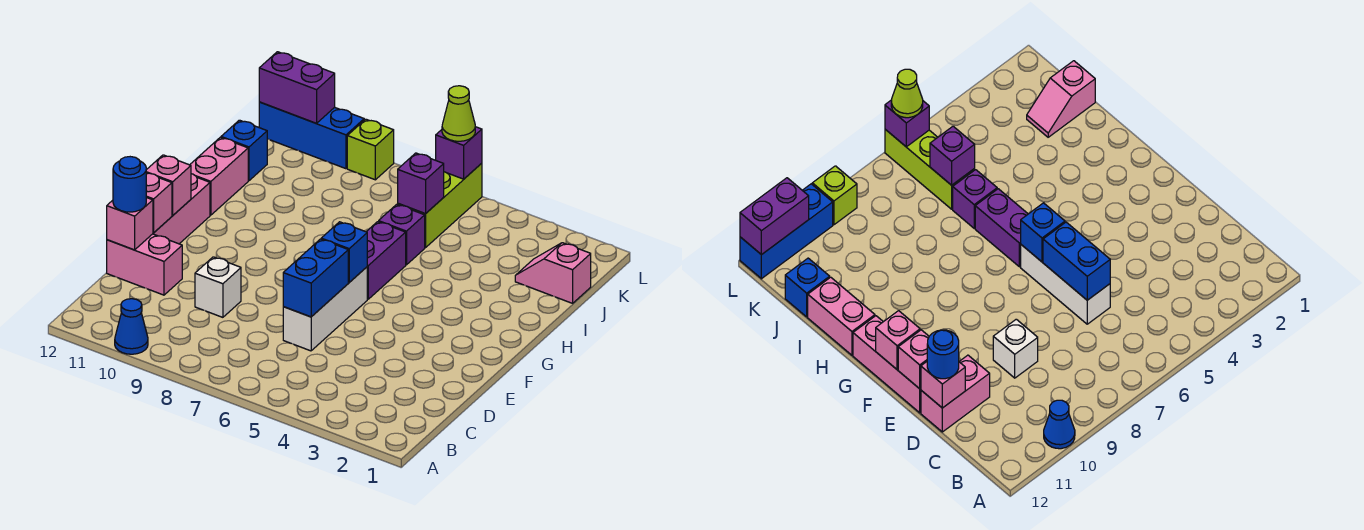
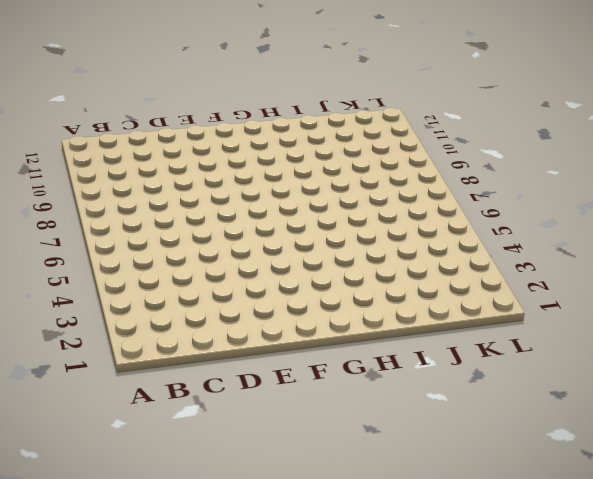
none -> blue cone A10 level 1
none -> white brick D6:F6 level 1
none -> white brick D9 level 1

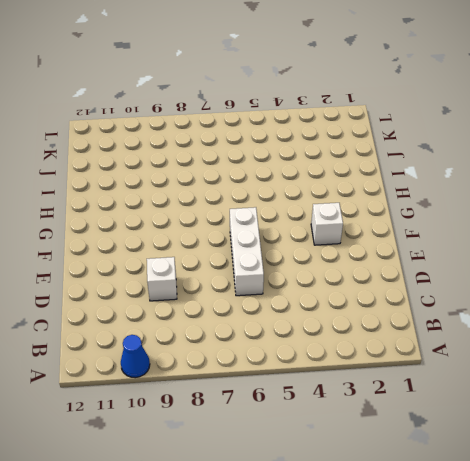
white brick F3 level 1 -> none
none -> pink brick D11:D12 level 1
none -> pink brick E12:G12 level 1
none -> purple brick G6:H6 level 1

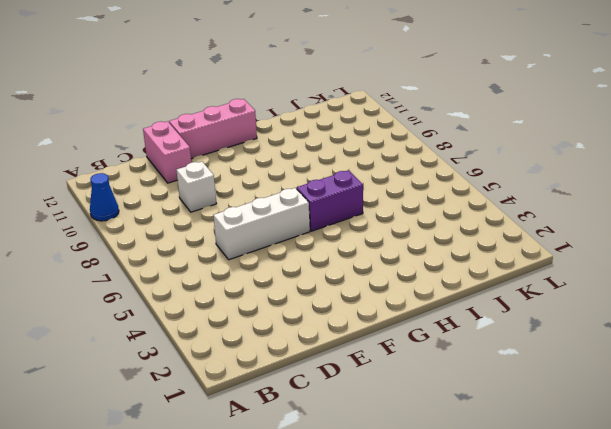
none -> pink brick H12:I12 level 1
none -> purple brick I6 level 1
none -> pink slope J1:J2 level 1 top 1

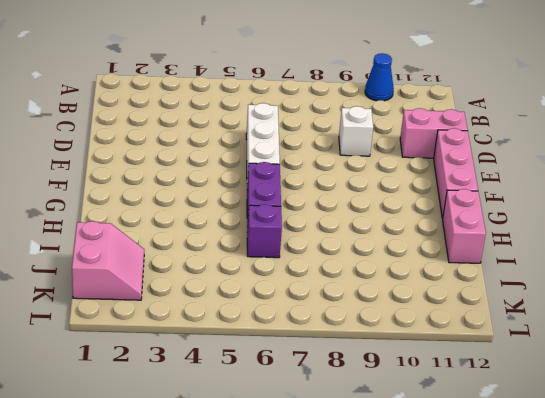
pink slope J1:K2 level 1 top 1 -> pink slope J1:J2 level 1 top 1
none -> lime brick J6:L6 level 1
none -> blue brick J12 level 1
none -> lime brick L9 level 1

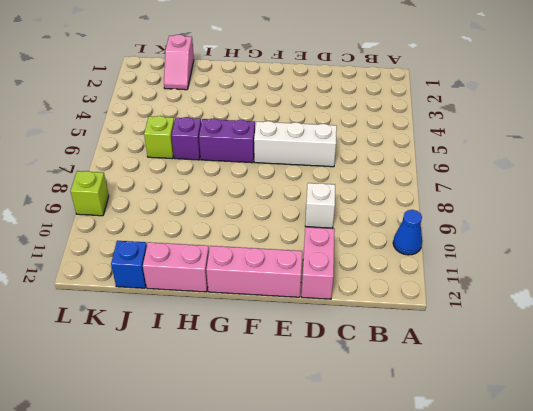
lime brick J6 level 1 -> lime brick J6:L6 level 1
none -> blue brick L10:L12 level 1
none -> blue brick D6:E6 level 2
none -> pink brick D12 level 2

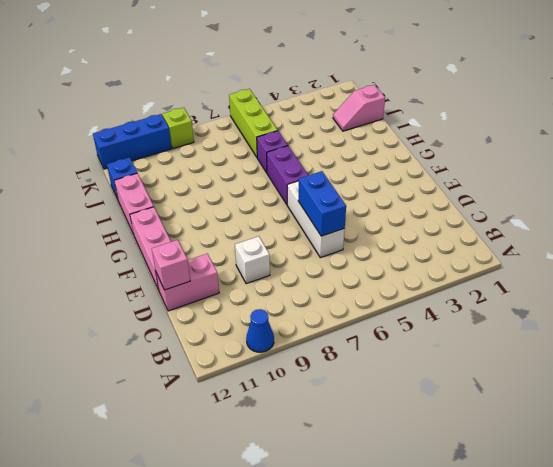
none -> pink brick E12 level 2
none -> blue brick F6 level 2
none -> pink brick F12 level 2

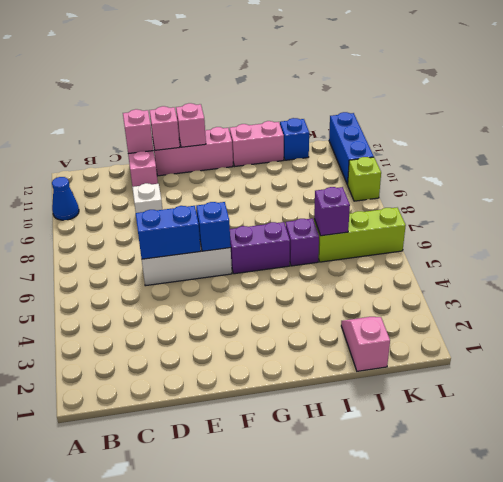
none -> purple brick L6 level 2
none -> purple brick L11:L12 level 2
none -> blue round brick D12 level 3

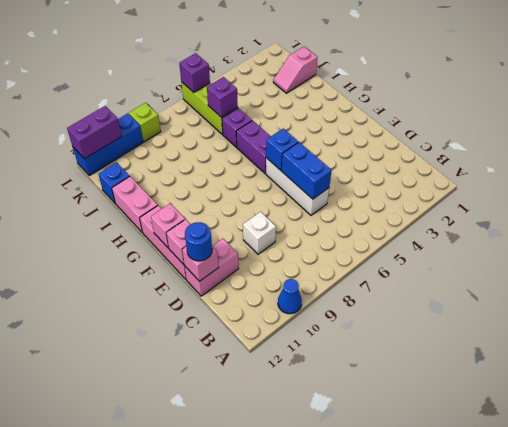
none -> lime cone L6 level 3

